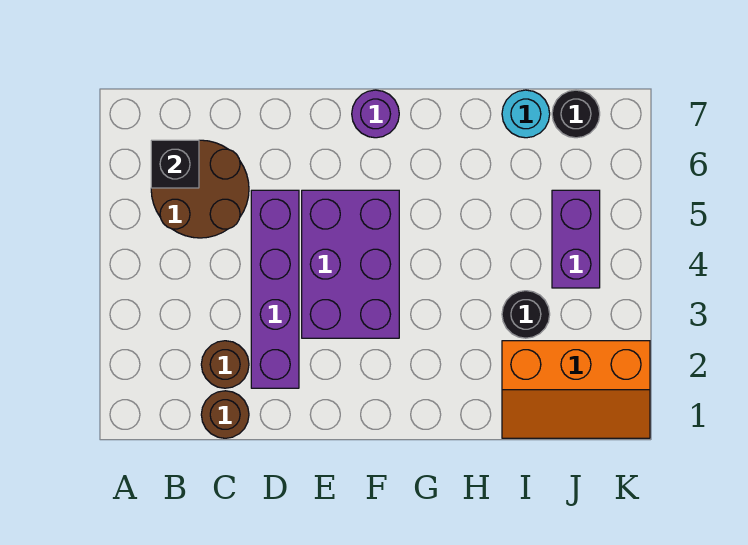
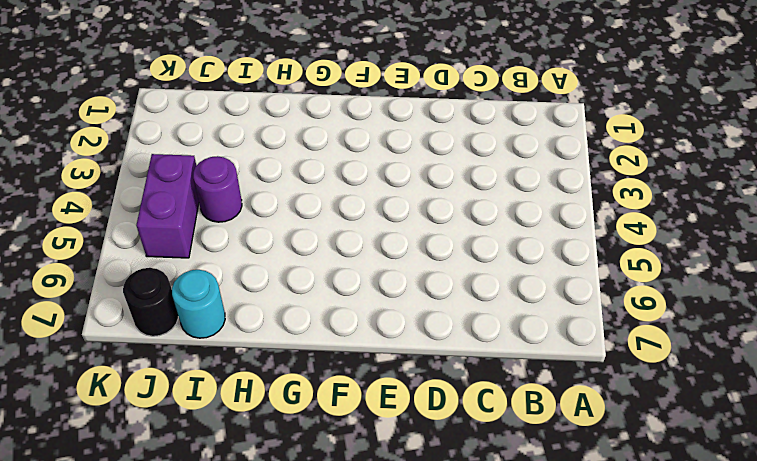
purple round brick I4 level 1 -> purple round brick F7 level 1
none -> brown round brick B5:C6 level 1
none -> brown round brick C1 level 1
none -> brown round brick C2 level 1

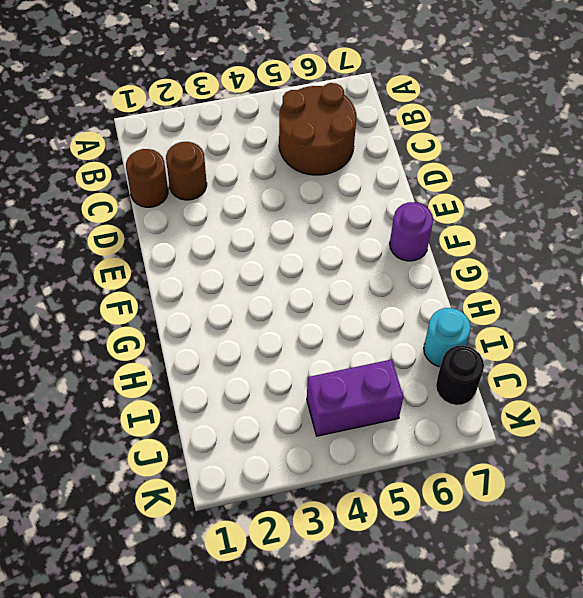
none -> purple brick D2:D5 level 1
none -> purple brick E3:F5 level 1
none -> orange slope I1:K2 level 1 top 2

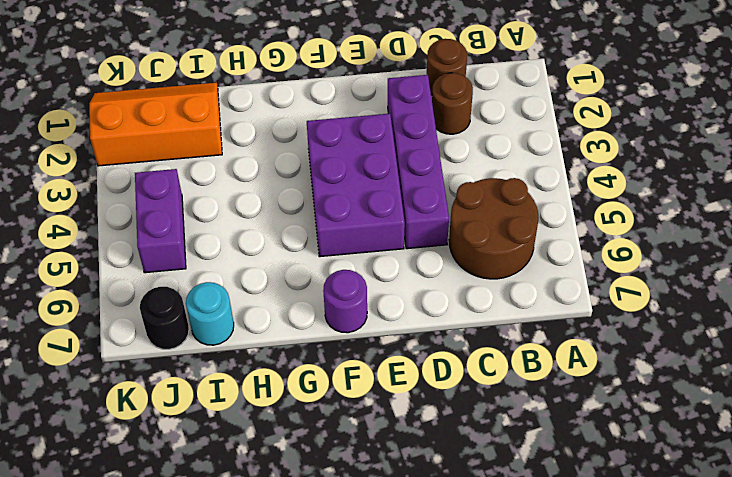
none -> black round brick I3 level 1
none -> black brick B6 level 2

